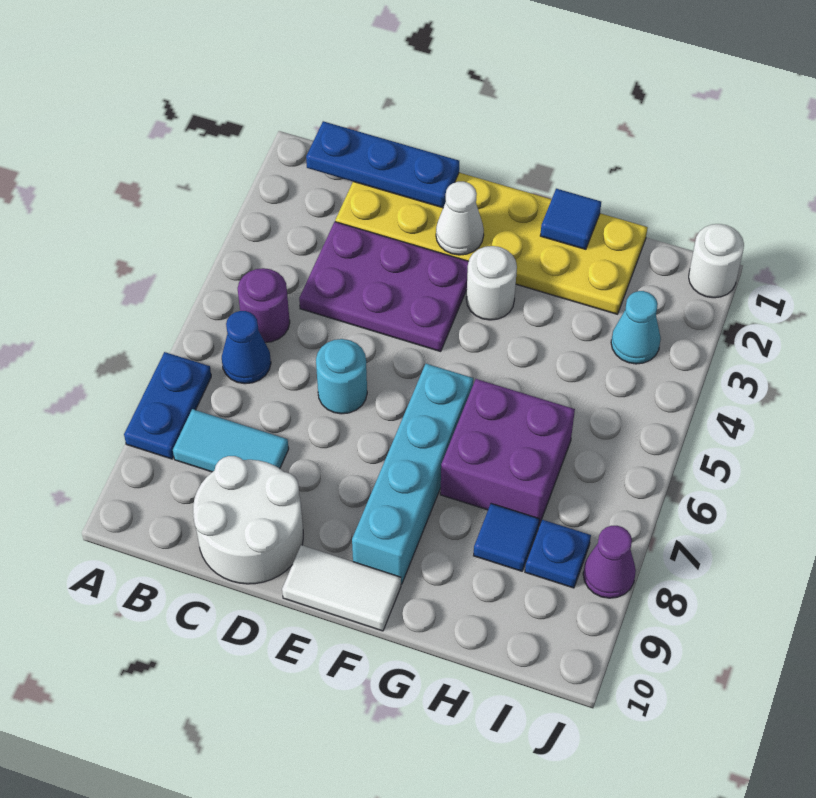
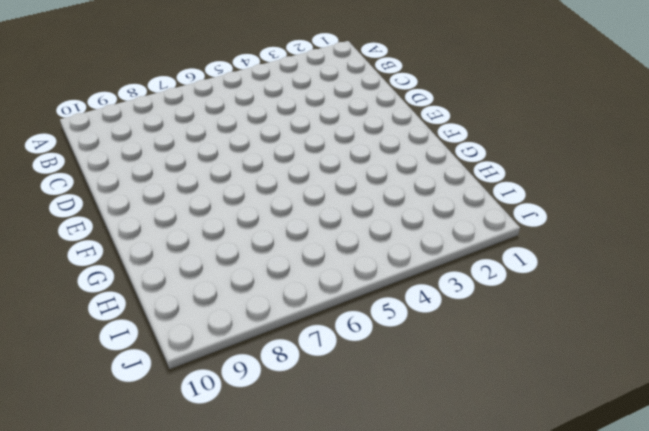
none -> blue plate A7:A8 level 1
none -> purple round brick B5 level 1
none -> blue cone B6 level 1

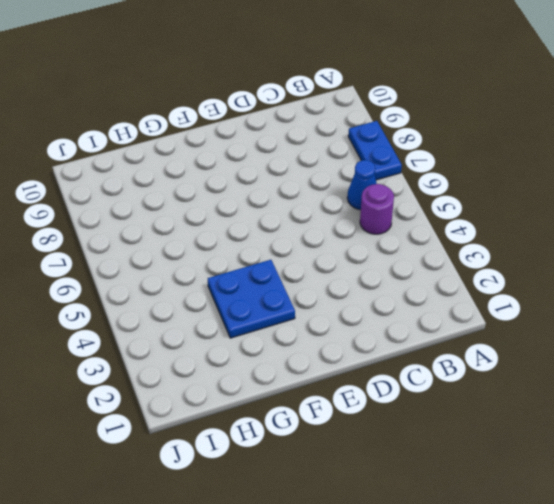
blue plate F3:G4 level 1 -> white round brick F3 level 1
none -> cyan tile B8:C8 level 1
none -> yellow plate C1:H2 level 1
none -> purple plate C3:E4 level 1

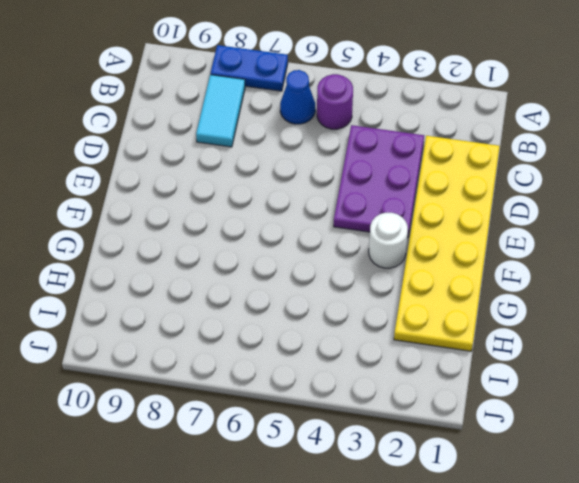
none -> white round brick C9:D10 level 1
none -> cyan round brick D6 level 1
none -> white tile E10:F10 level 1

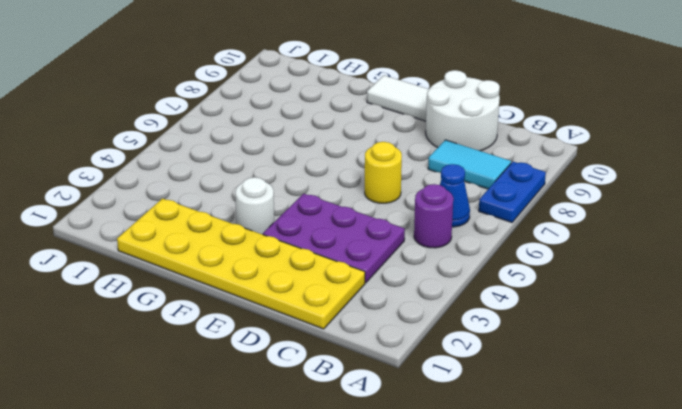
yellow round brick D6 level 1 -> cyan round brick D6 level 1
none -> cyan brick F6:F9 level 1
none -> purple brick G6:H7 level 1
none -> blue tile H8 level 1

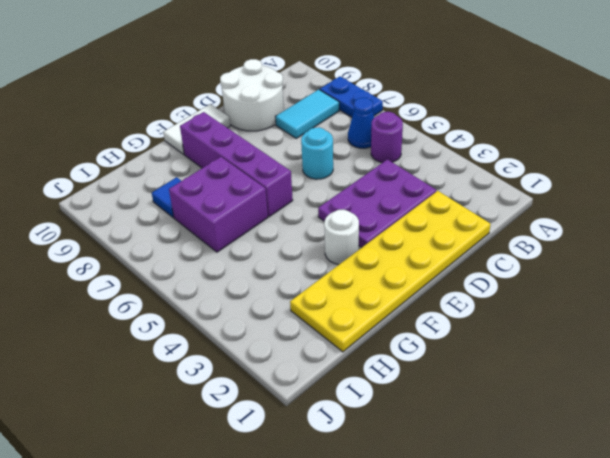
purple brick F6:F9 level 1 -> cyan brick F6:F9 level 1
none -> cyan cone I3 level 1
none -> blue plate I8 level 1
none -> white round brick J1 level 1

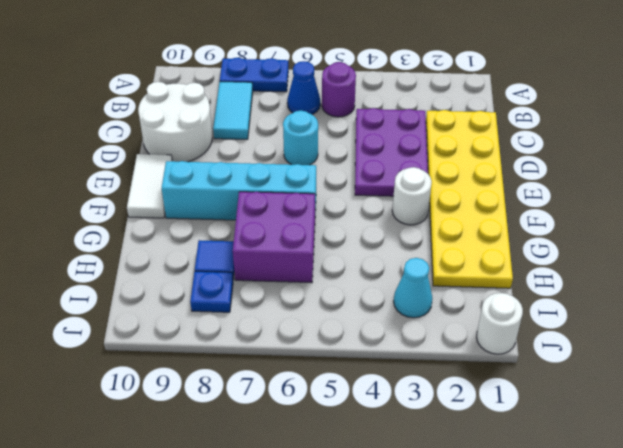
none -> purple cone J8 level 1
none -> blue plate B1:D1 level 2
none -> white cone E2 level 2

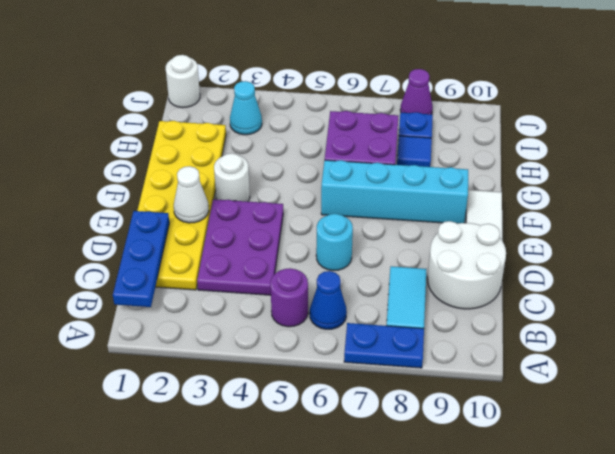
none -> blue tile G1 level 2

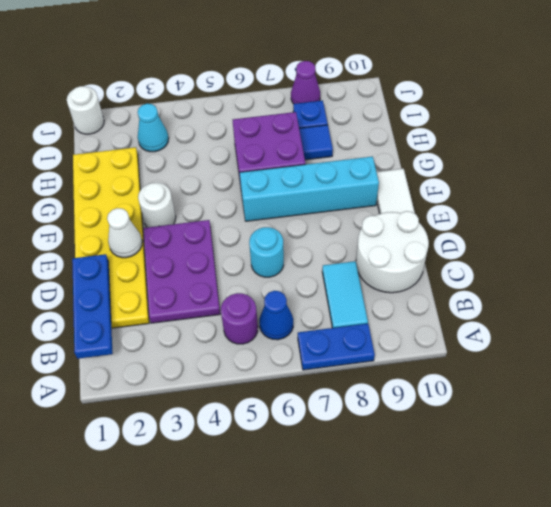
none -> blue tile G1 level 2

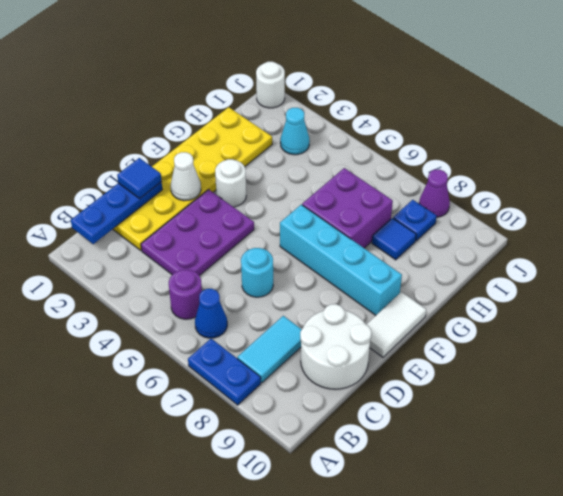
blue tile D1 level 3 -> blue tile G1 level 2

